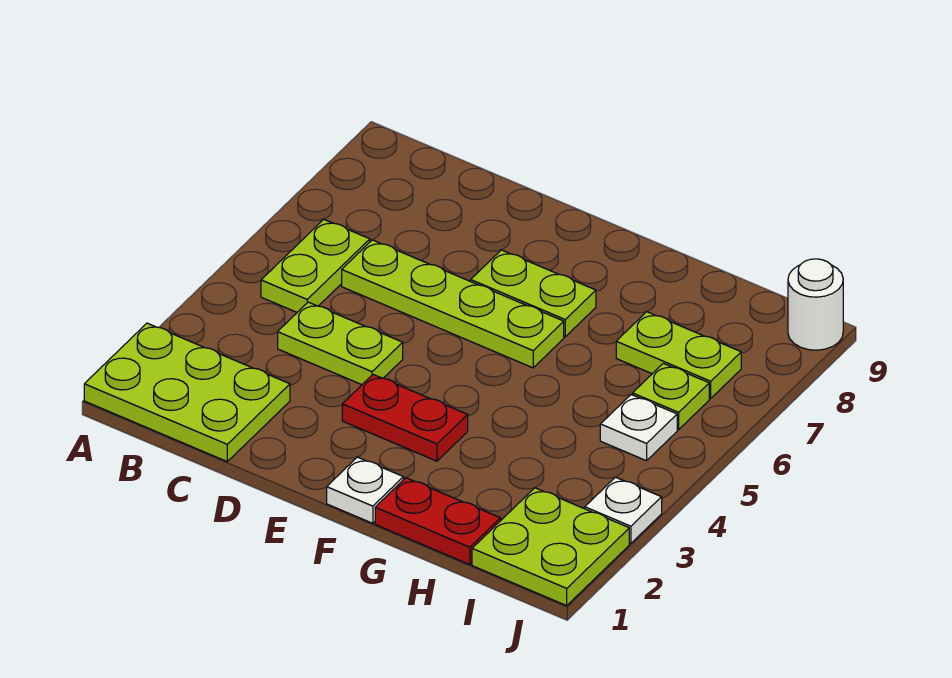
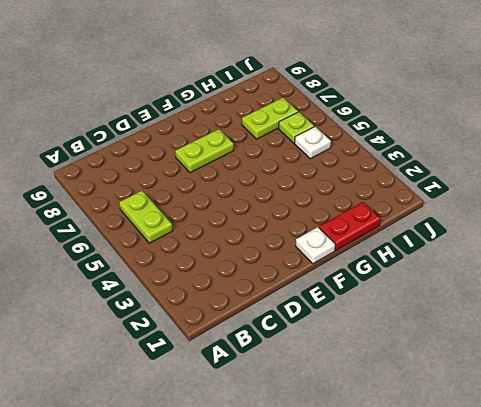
none -> lime plate A1:C2 level 1
none -> lime plate C4:D4 level 1
none -> lime plate C6:F6 level 1

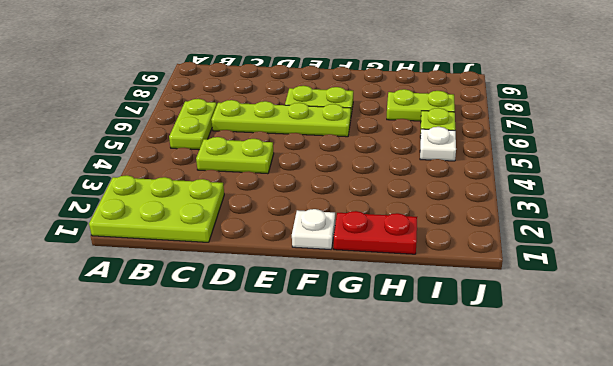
none -> red plate E3:F3 level 1
none -> lime plate I1:J2 level 1
none -> white plate J3 level 1

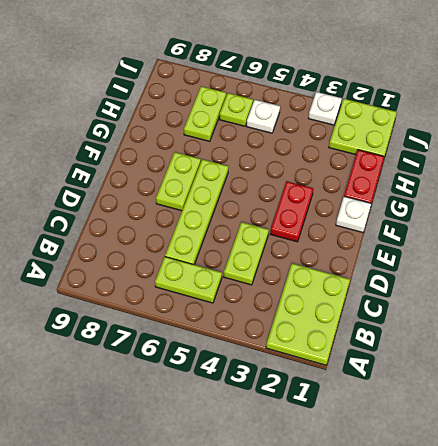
none -> white round brick J9 level 1

